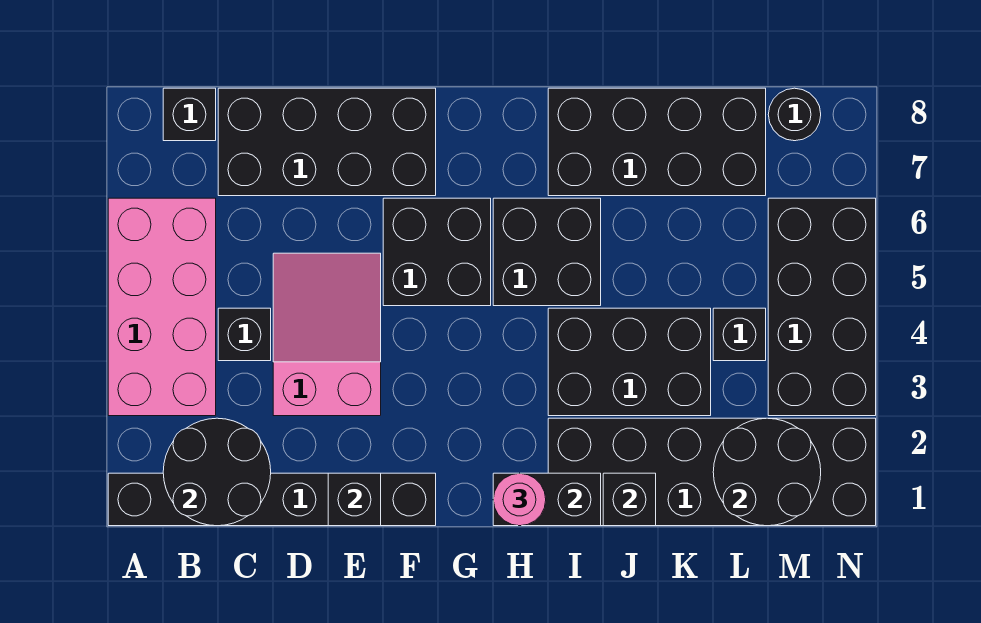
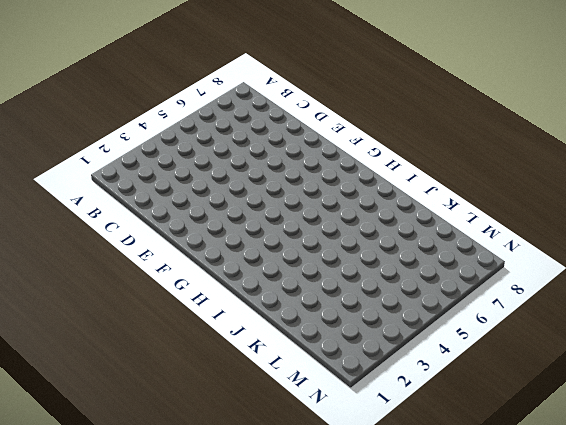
none -> black brick A1:F1 level 1
none -> pink brick A3:B6 level 1
none -> black brick B8 level 1

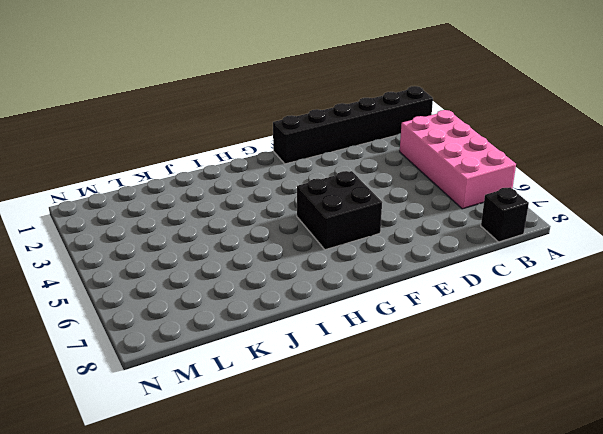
none -> black brick C4 level 1
none -> black brick C7:F8 level 1
none -> pink slope D3:E5 level 1 top 3

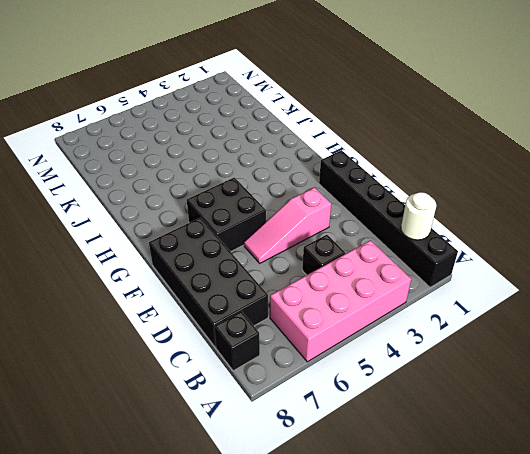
white round brick B1 level 2 -> black round brick B1:C2 level 2
pink slope E3:E5 level 1 top 3 -> pink slope D3:E5 level 1 top 3
none -> black brick H5:I6 level 1
none -> black brick I1:N2 level 1
none -> black brick I3:K4 level 1

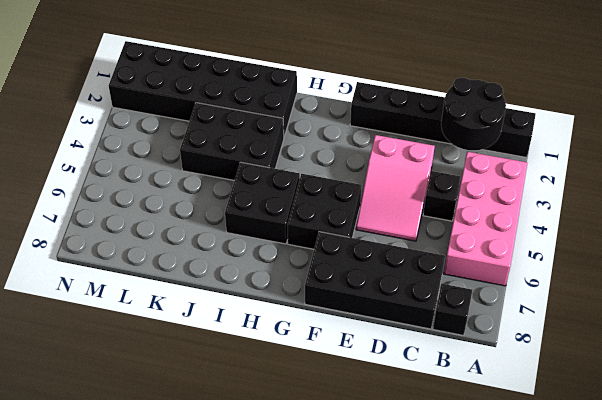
none -> black brick I7:L8 level 1
none -> black brick L4 level 1
none -> black brick M3:N6 level 1

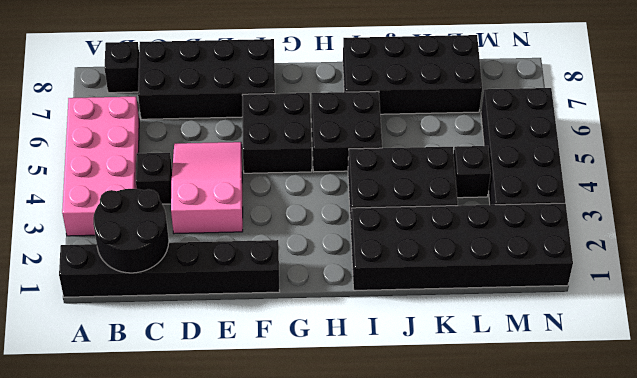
none -> black round brick M8 level 1
none -> black brick E1 level 2
none -> black brick H1:I1 level 2

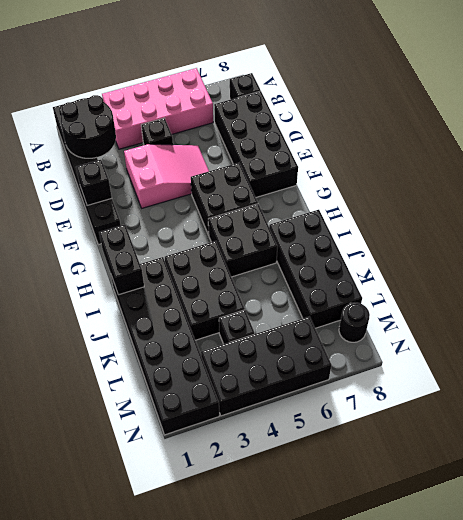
none -> black brick J1 level 2
none -> black round brick L1:M2 level 2
none -> pink round brick H1 level 3

